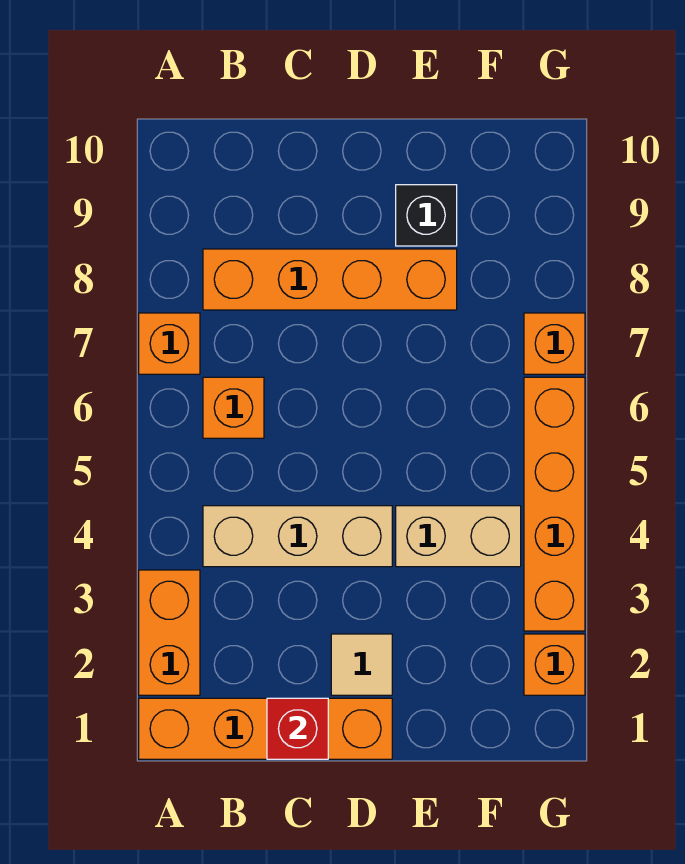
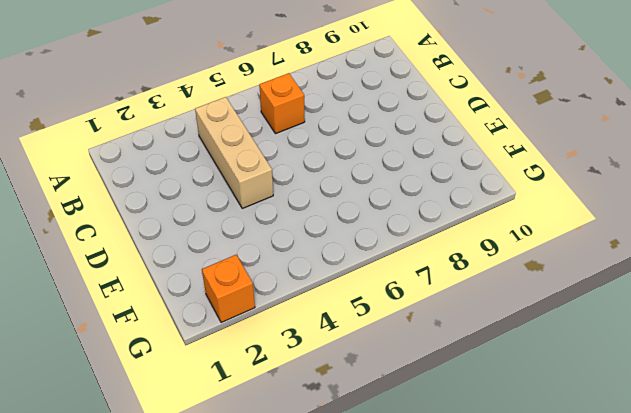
none -> orange brick A1:D1 level 1
none -> orange brick A2:A3 level 1
none -> orange brick A7 level 1

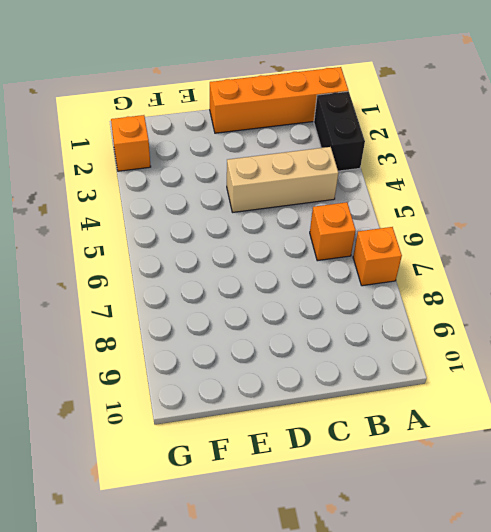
black brick A2:A3 level 1 -> orange brick A2:A3 level 1
none -> orange brick B8:E8 level 1
none -> tan tile D2 level 1
none -> tan brick E4:F4 level 1

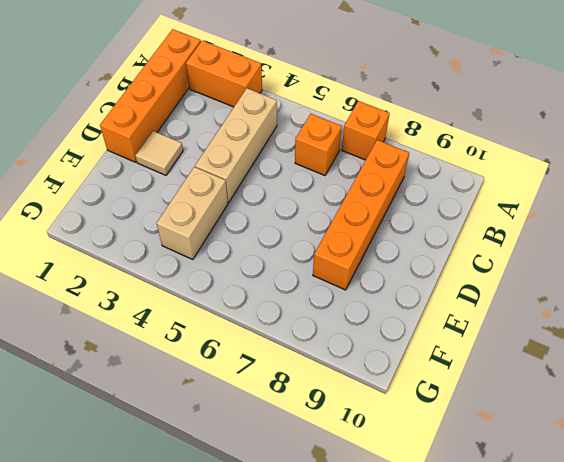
none -> black brick E9 level 1
none -> orange brick G2 level 1
none -> orange brick G3:G6 level 1

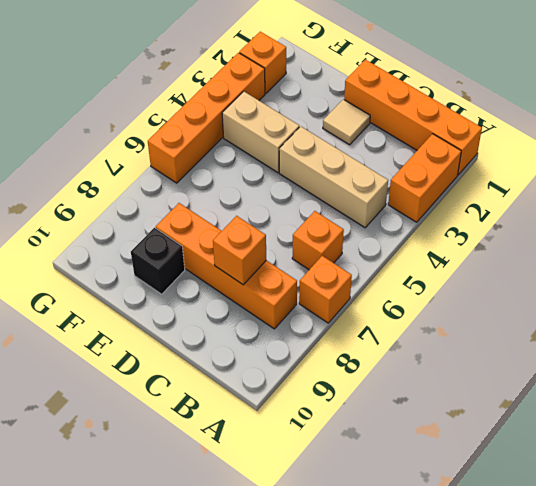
orange brick C8 level 2 -> orange brick G7 level 1
none -> red brick C1 level 2

